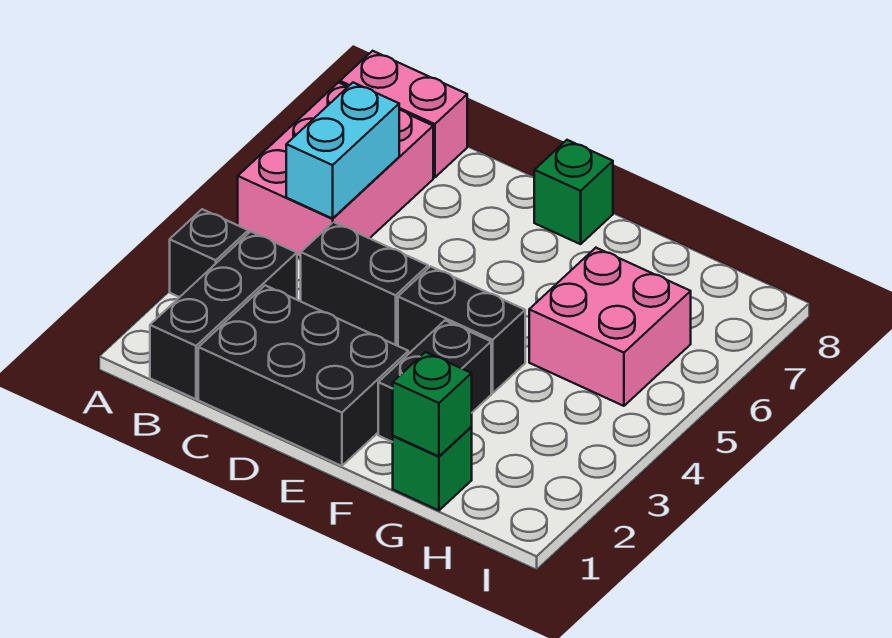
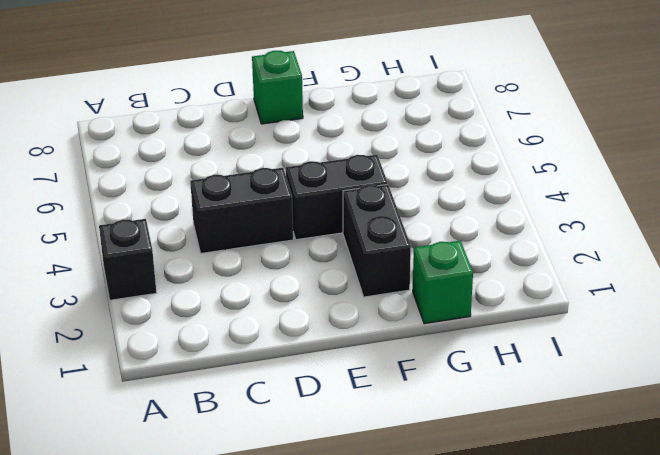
none -> pink brick A5:B7 level 1
none -> pink brick A8:B8 level 1
none -> black brick B1:B3 level 1

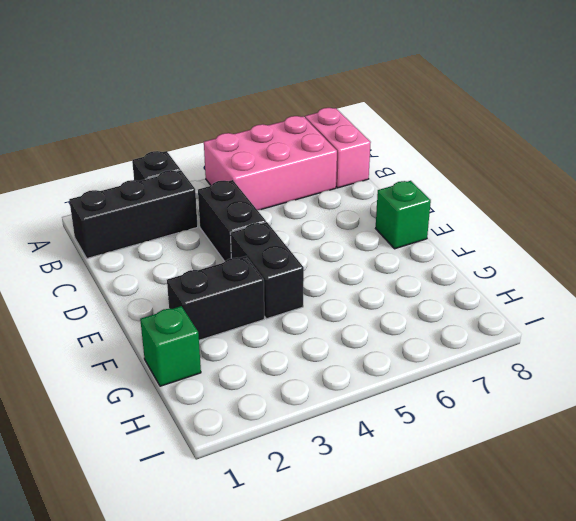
none -> black brick C1:E2 level 1
none -> pink brick G5:H6 level 1
none -> cyan brick B5:B6 level 2

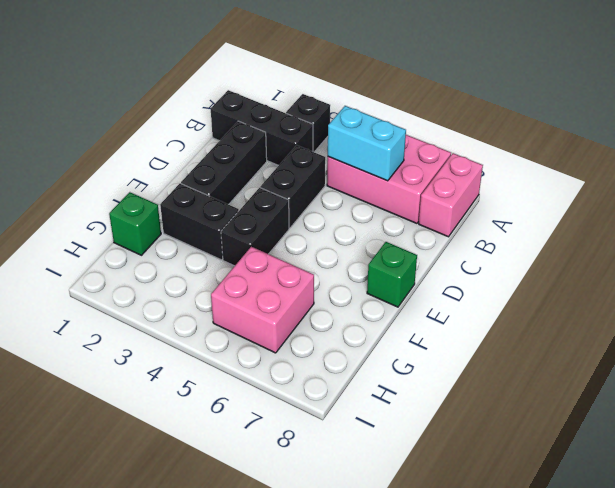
black brick C2:E2 level 1 -> black brick C1:E2 level 1
none -> green brick G1 level 2

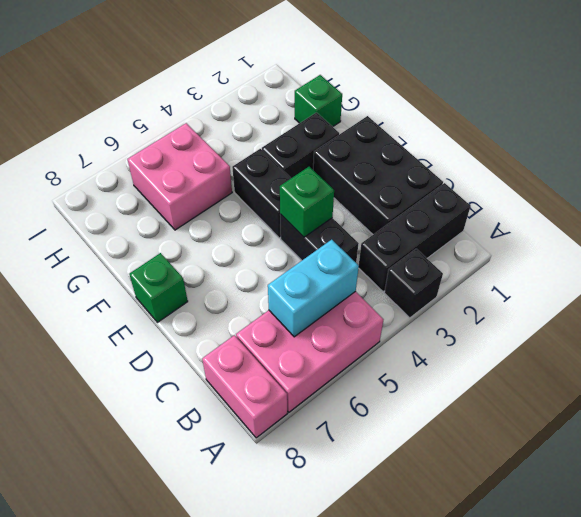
green brick D4 level 2 -> green brick G1 level 2

